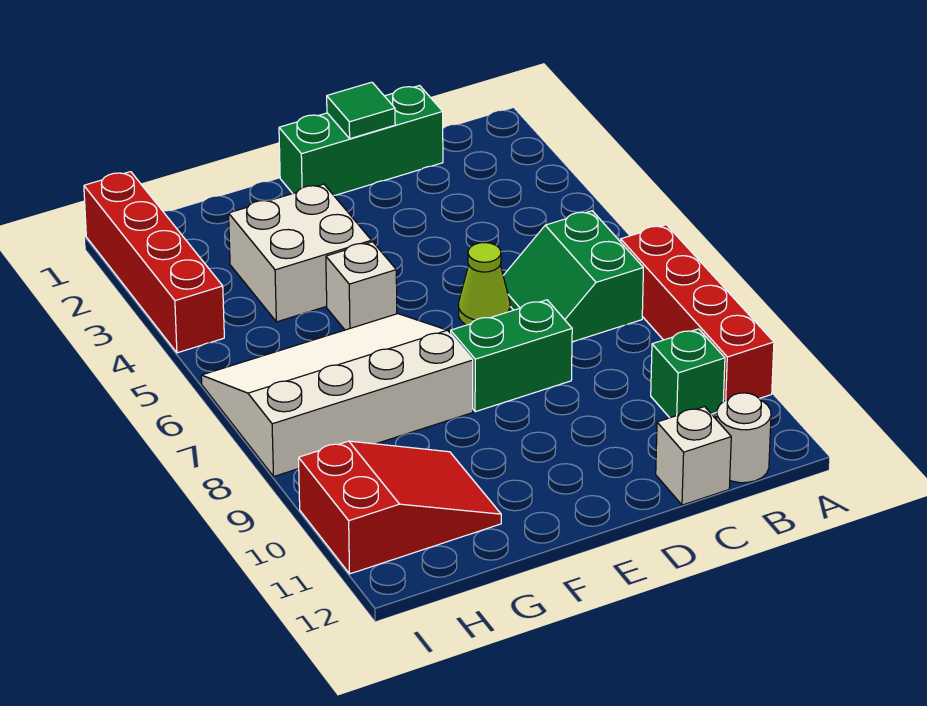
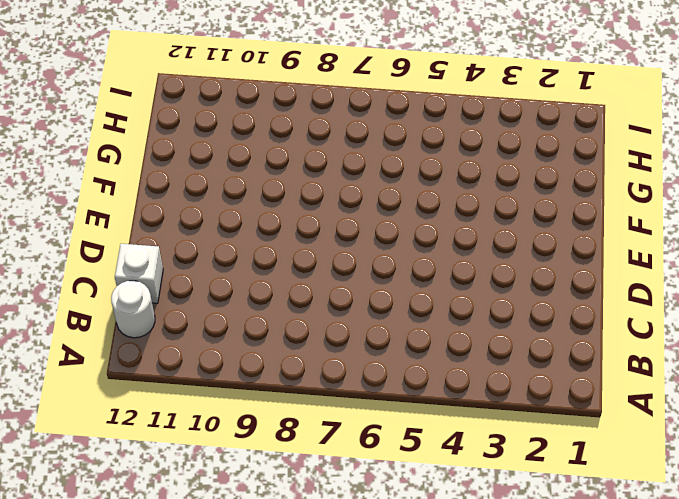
none -> red brick A7:A10 level 1
none -> green slope B6:C7 level 1 top B
none -> green brick B10 level 1

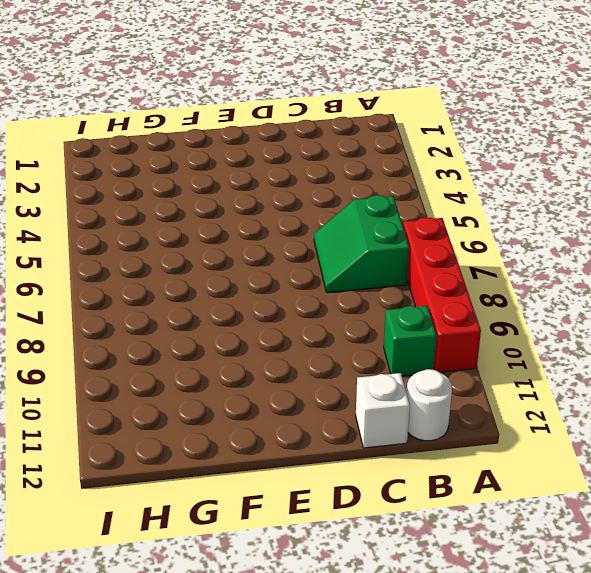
none -> green brick C1:E1 level 1
none -> lime cone D6 level 1
none -> green brick D8:E8 level 1

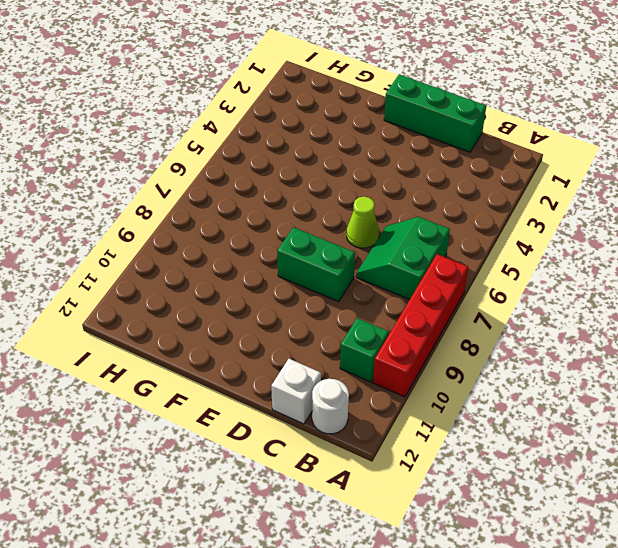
none -> white brick F3:G4 level 1
none -> white brick F5 level 1
none -> white slope F6:I8 level 1 top 8

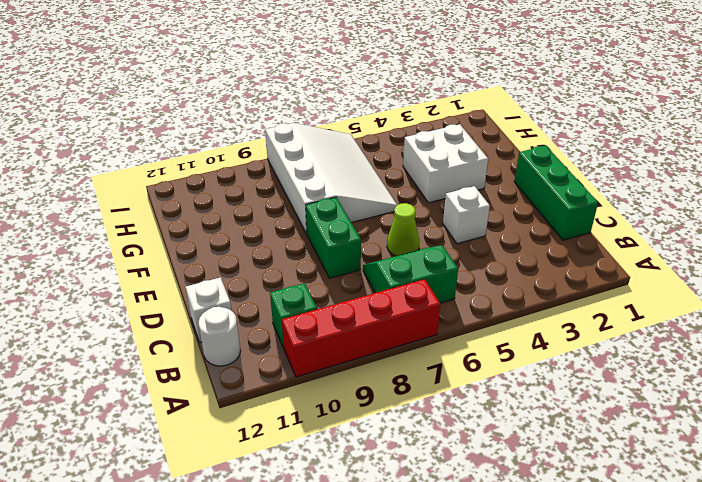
white brick D4 level 1 -> white brick F5 level 1
none -> red slope G10:I11 level 1 top I
none -> red brick I1:I4 level 1
none -> green tile D1 level 2

